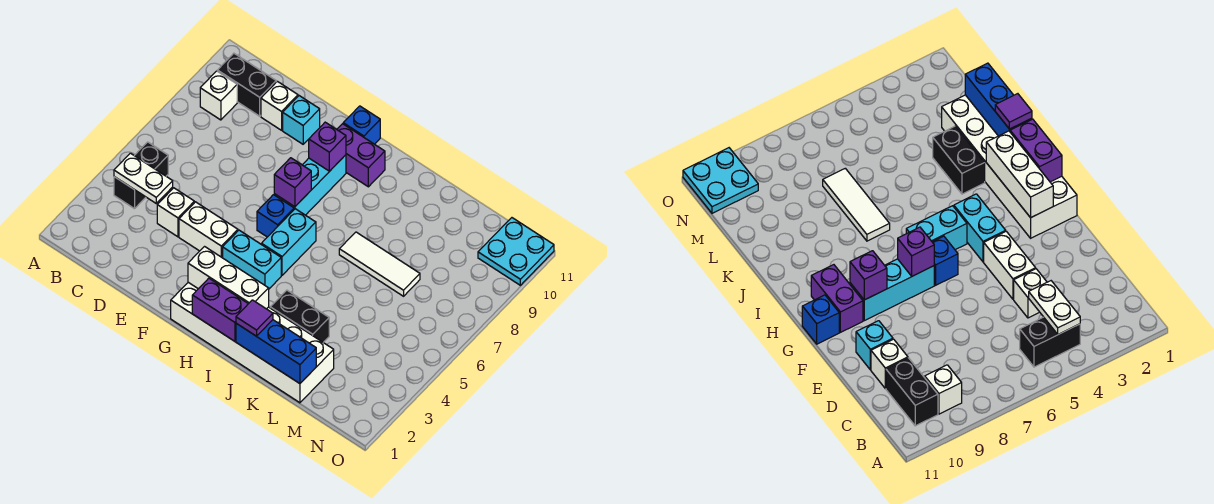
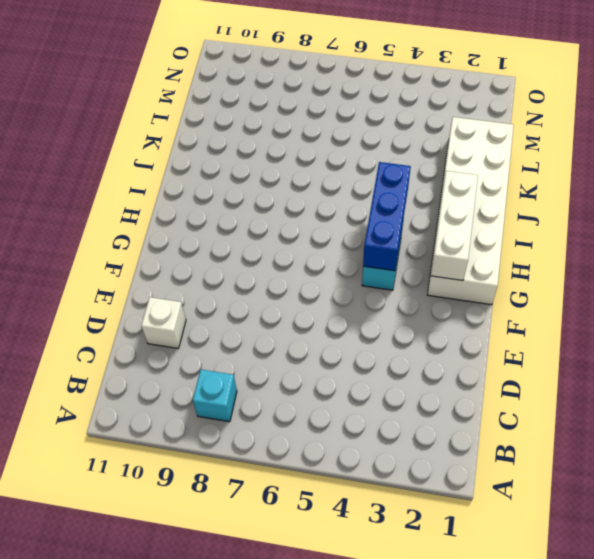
cyan brick B8 level 1 -> cyan brick E10 level 1
blue brick G4:I4 level 2 -> blue brick J1:L1 level 2
none -> black brick B4:B5 level 1
none -> white brick B9 level 1
none -> black brick B10:C10 level 1

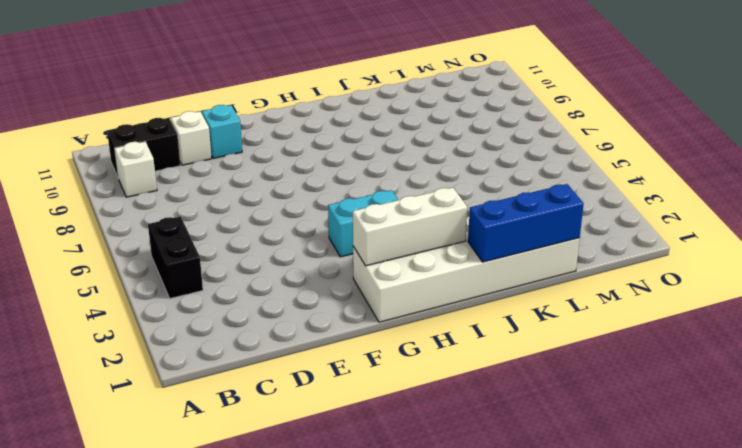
none -> white brick D4 level 1
none -> white brick E4:F4 level 1
none -> blue brick G6 level 1

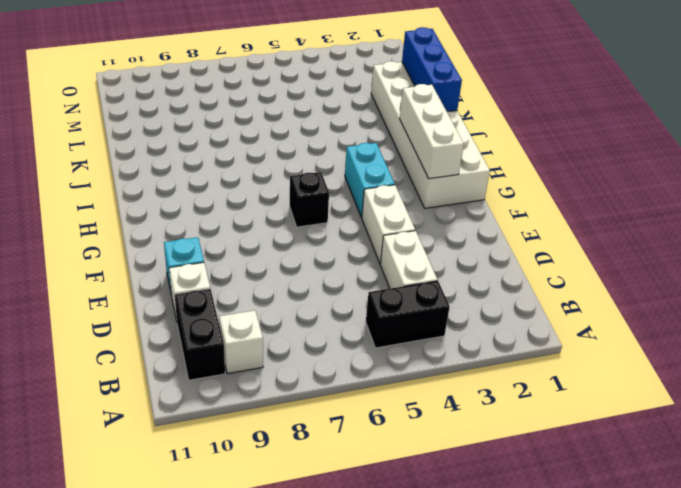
white brick C4:D4 level 1 -> white brick D4 level 1
black brick G6 level 1 -> blue brick G6 level 1
none -> cyan brick G7:G9 level 1
none -> purple brick G10:H10 level 1
none -> blue brick G11 level 1

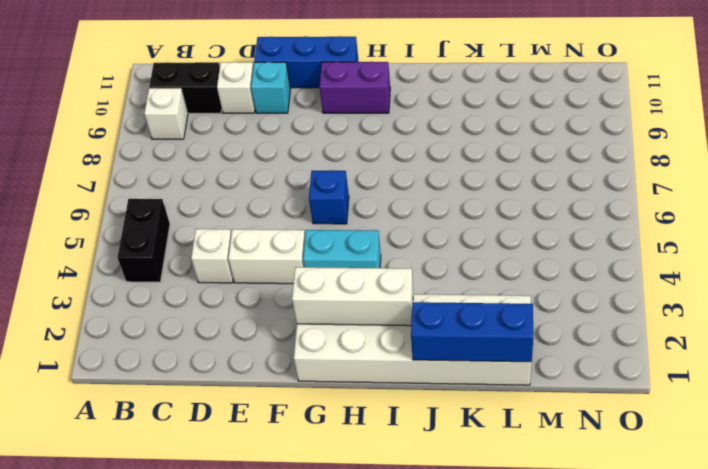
blue brick E11:G11 level 1 -> blue brick G11 level 1
none -> cyan brick G7:G9 level 1
none -> cyan brick H5:H6 level 1
none -> black brick J3:K3 level 1

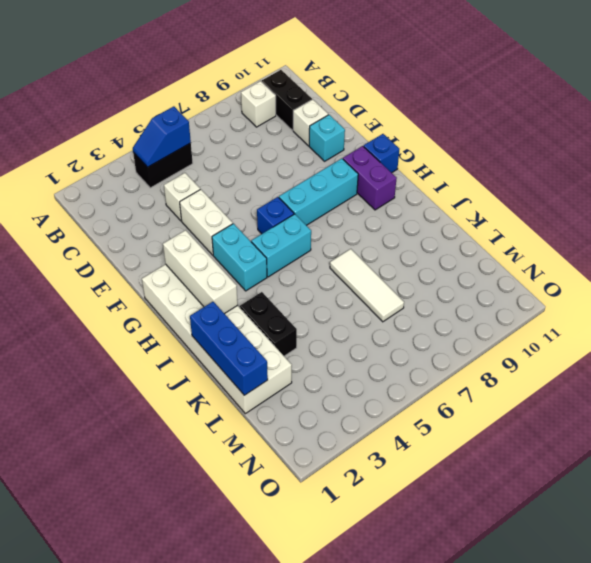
blue slope B4:B5 level 2 top 5 -> white plate B4:C4 level 2
none -> cyan plate N10:O11 level 1
none -> purple brick G7 level 2
none -> purple brick G9 level 2

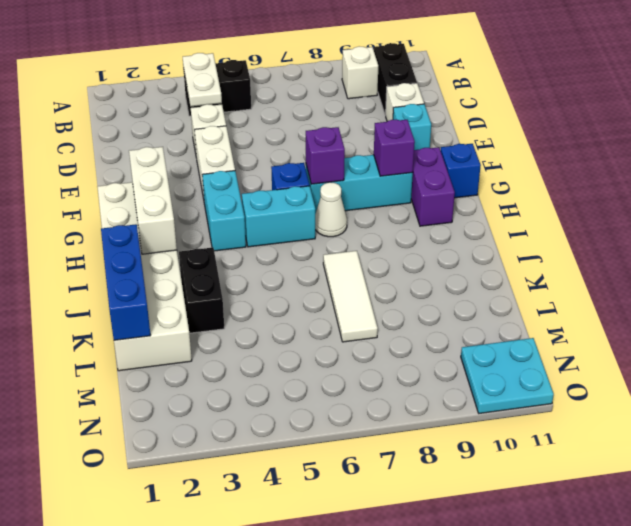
white cone H7 level 1 -> none
none -> purple brick H1:I1 level 2
none -> purple tile J1 level 3

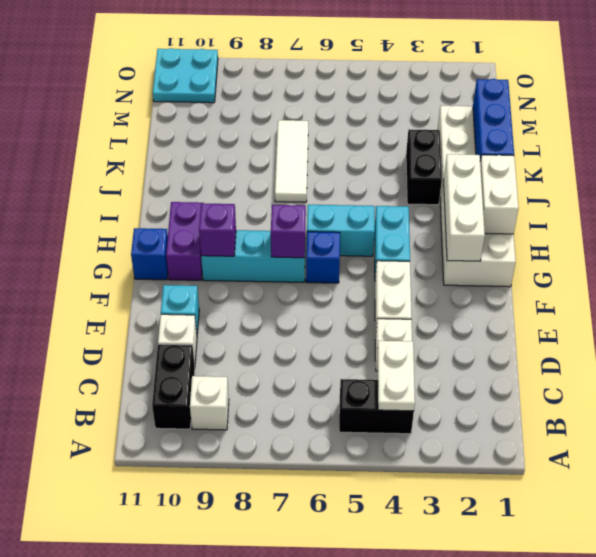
white brick H1:I1 level 2 -> purple brick H1:I1 level 2
none -> purple tile J1 level 3

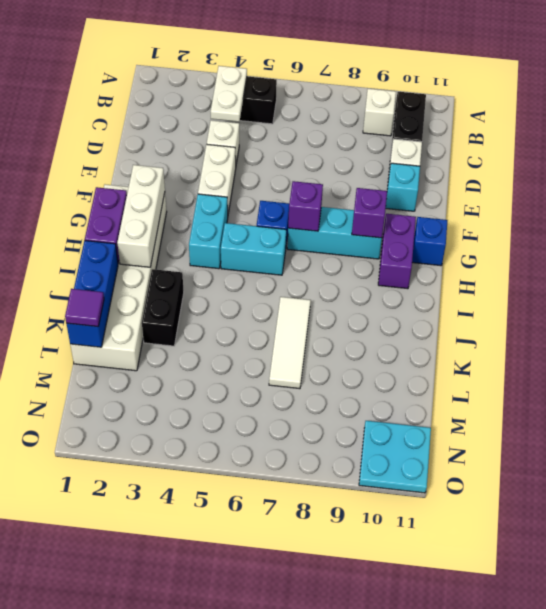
purple tile L1 level 3 -> purple tile J1 level 3

